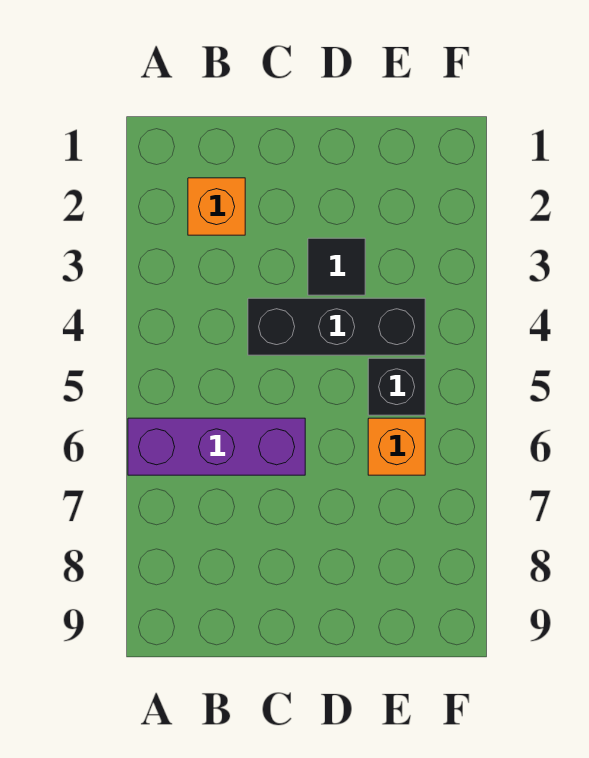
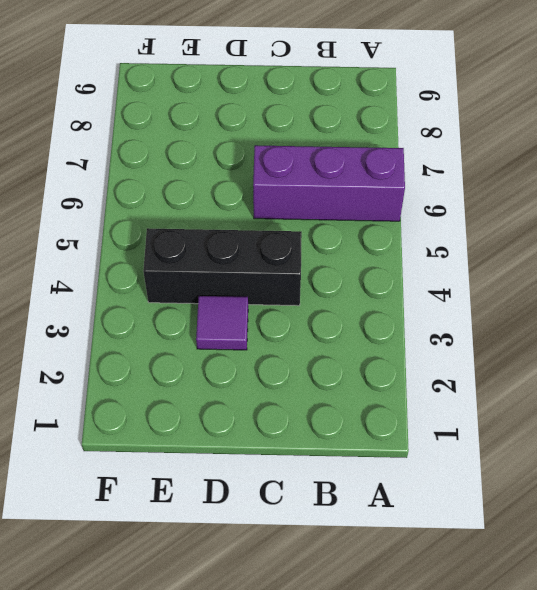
purple tile D3 level 1 -> black tile D3 level 1
none -> orange brick B2 level 1
none -> black brick E5 level 1

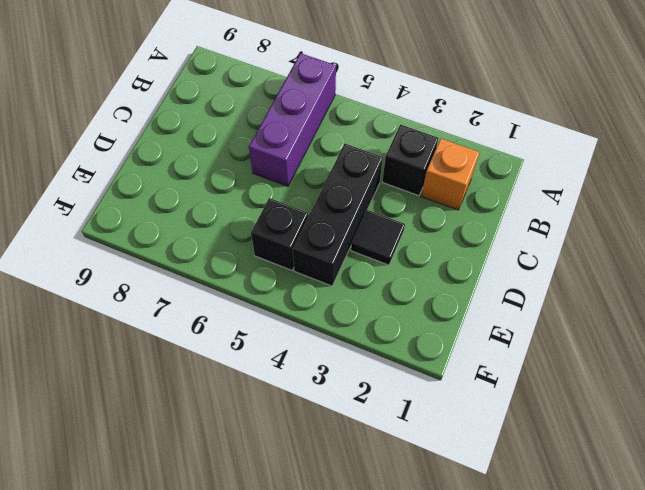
black brick B3 level 1 -> none
none -> orange brick E6 level 1

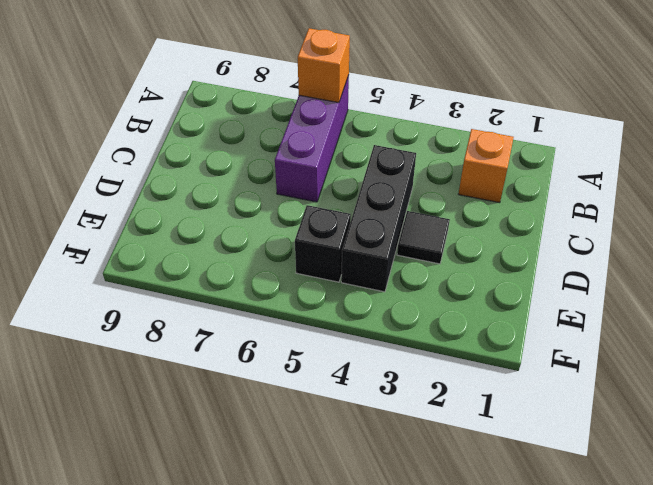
orange brick A6 level 2 -> orange brick E6 level 1

